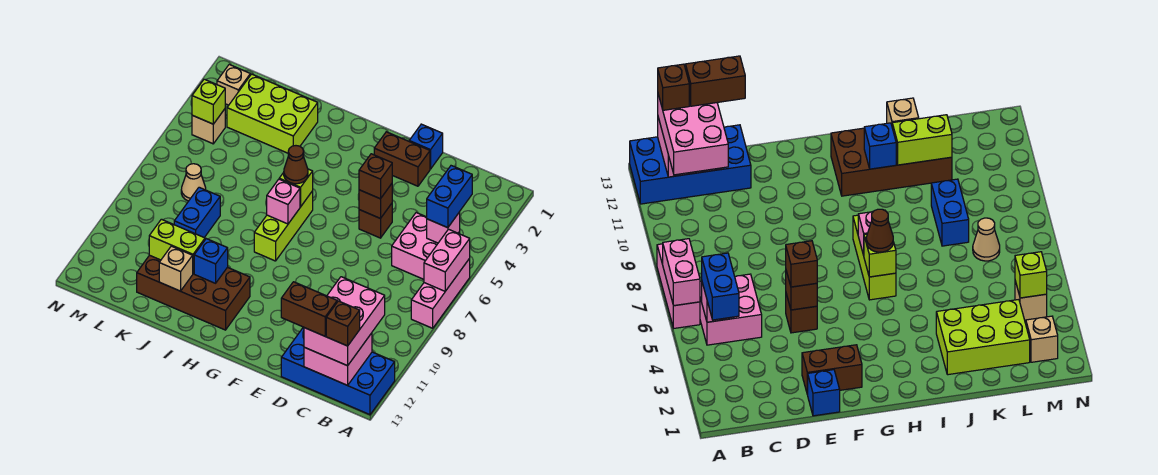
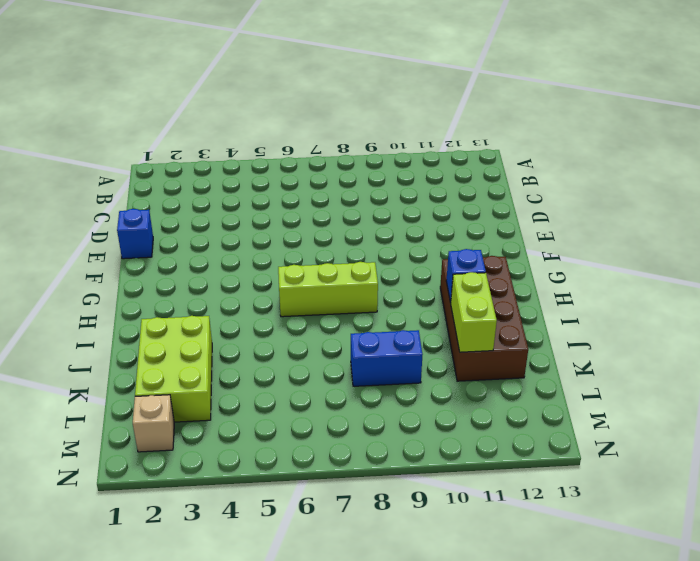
none -> pink brick A6:A8 level 1
none -> blue brick A12:D13 level 1
none -> pink brick B5:C6 level 1

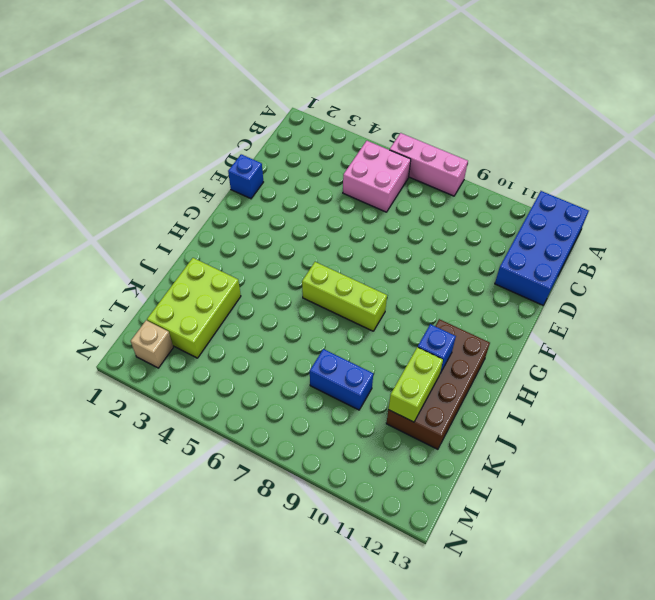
none -> brown brick E2:F2 level 1
none -> brown brick E5 level 1
none -> tan cone L7 level 1

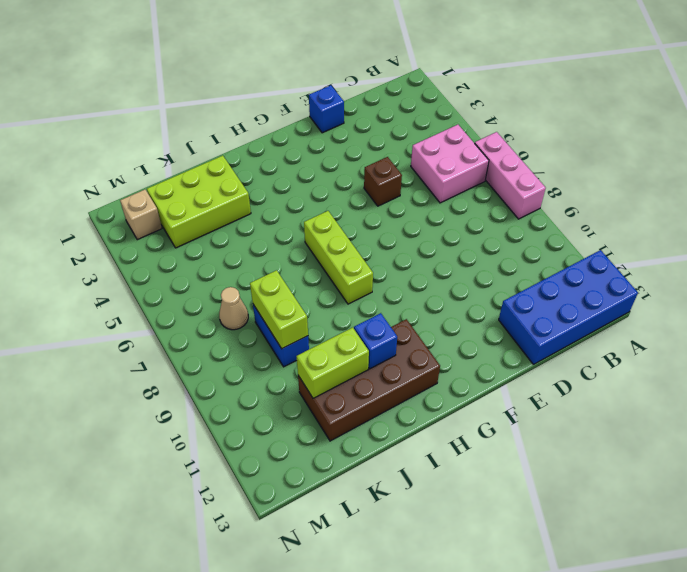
lime brick K8:K9 level 2 -> none
none -> brown brick E2:F2 level 1
none -> tan brick M4 level 1
none -> pink brick A6:A7 level 2

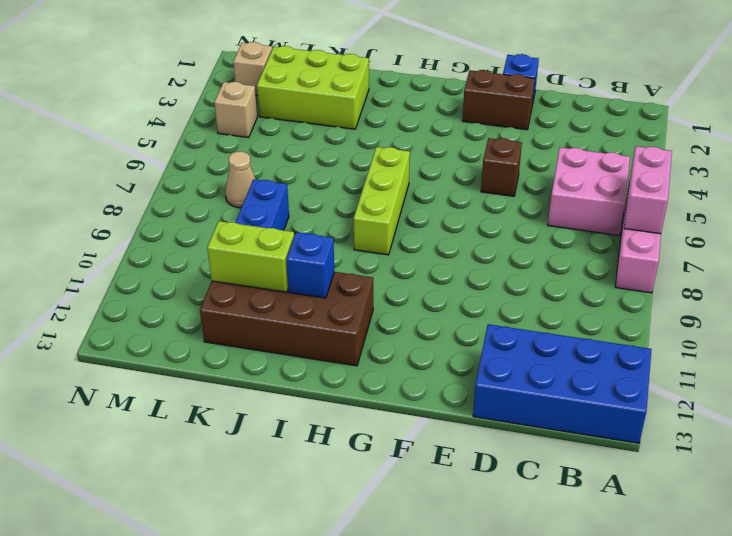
none -> pink brick B5 level 2
none -> pink brick B12:C13 level 2
none -> brown brick E5 level 2

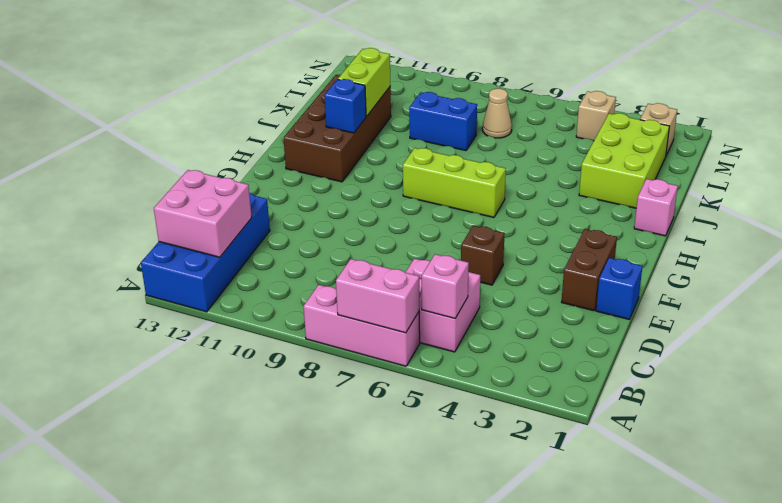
pink brick I1 level 1 -> pink brick H7 level 2
none -> brown brick E5 level 2
none -> lime brick H6 level 2
none -> tan brick J12 level 2

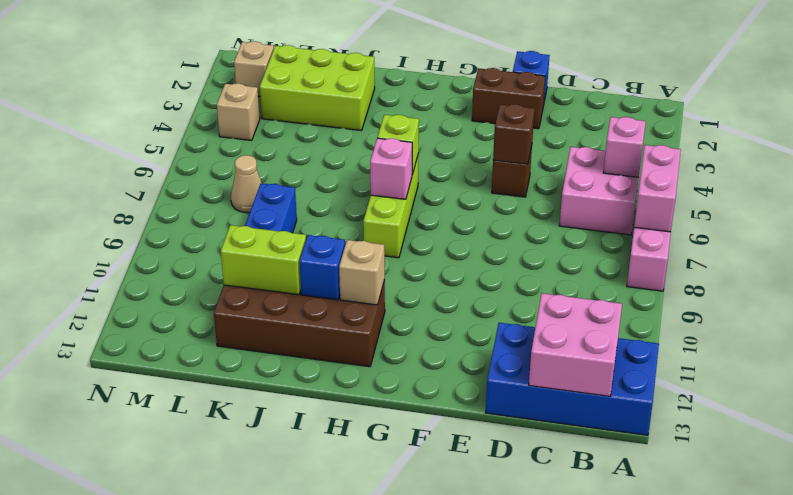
tan brick H11 level 2 -> tan brick J12 level 2
none -> lime brick M4 level 2
none -> blue brick B4:B5 level 3
none -> pink brick B11:C13 level 3

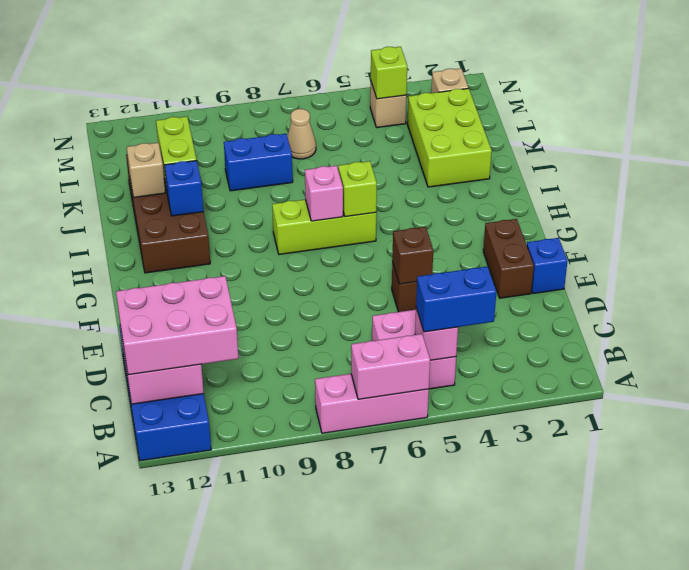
none -> brown brick E5 level 3
none -> brown cone H6 level 3
none -> brown brick B13 level 4

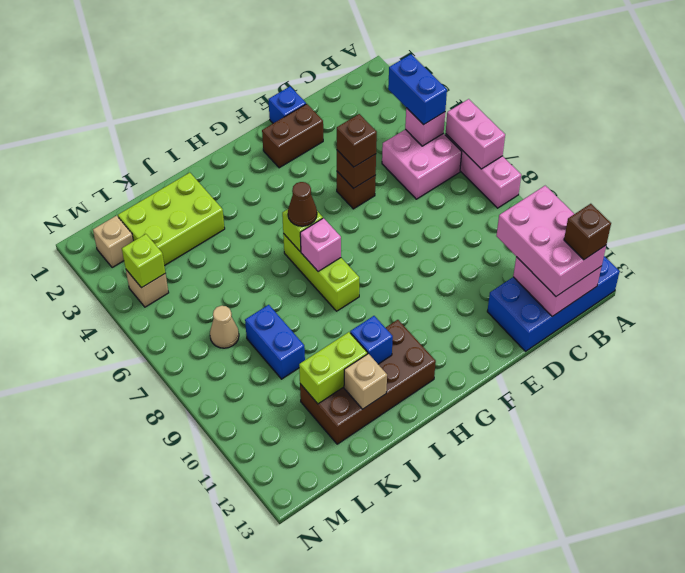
none -> brown brick C13:D13 level 4

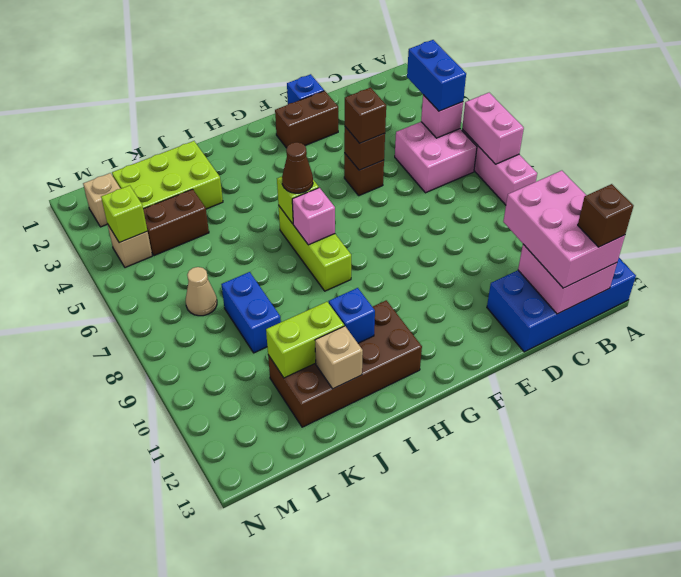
brown brick K4:L4 level 1 -> brown brick C13:D13 level 4

